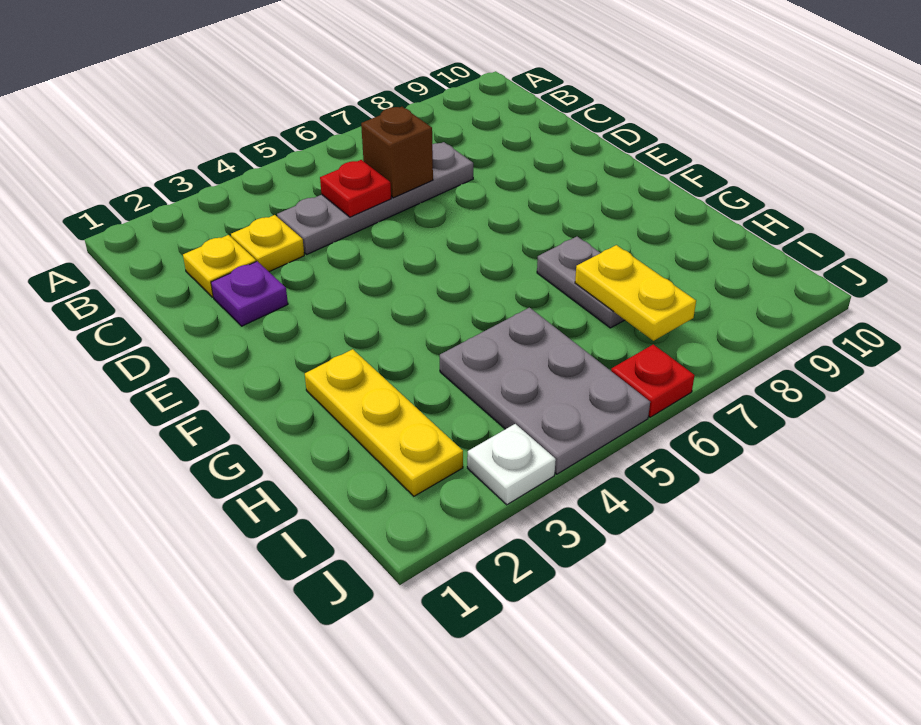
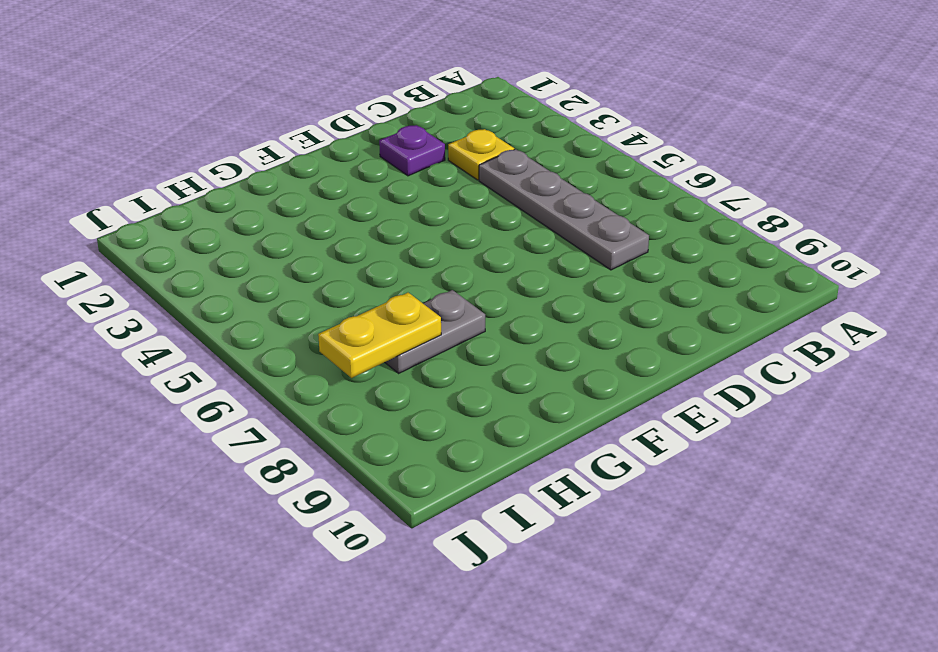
none -> yellow plate C2 level 1
none -> yellow plate G2:I2 level 1
none -> grey plate H4:J5 level 1

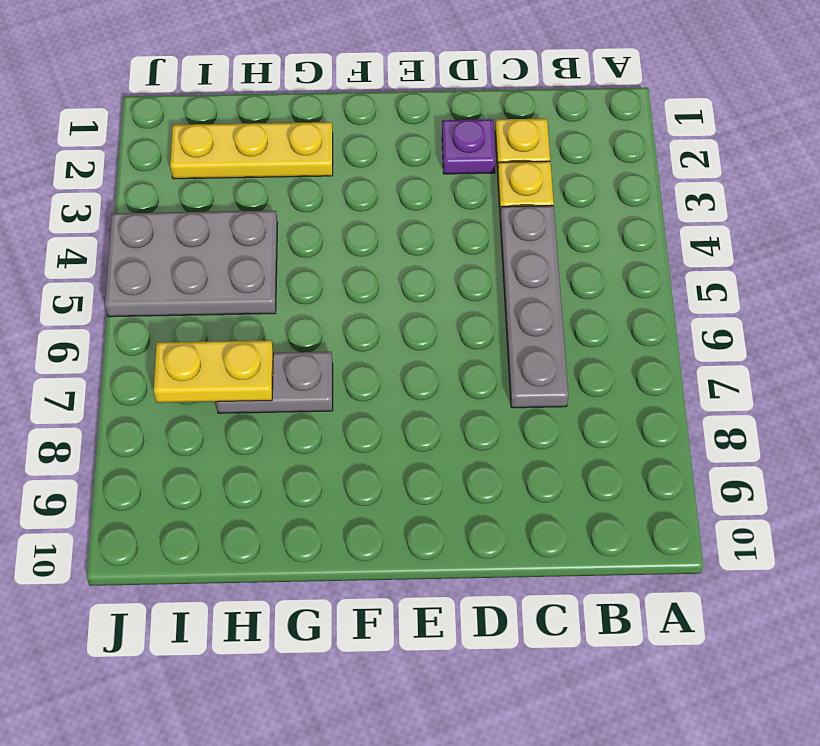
none -> white plate J3 level 1
none -> red plate J6 level 1
none -> red plate C5 level 2

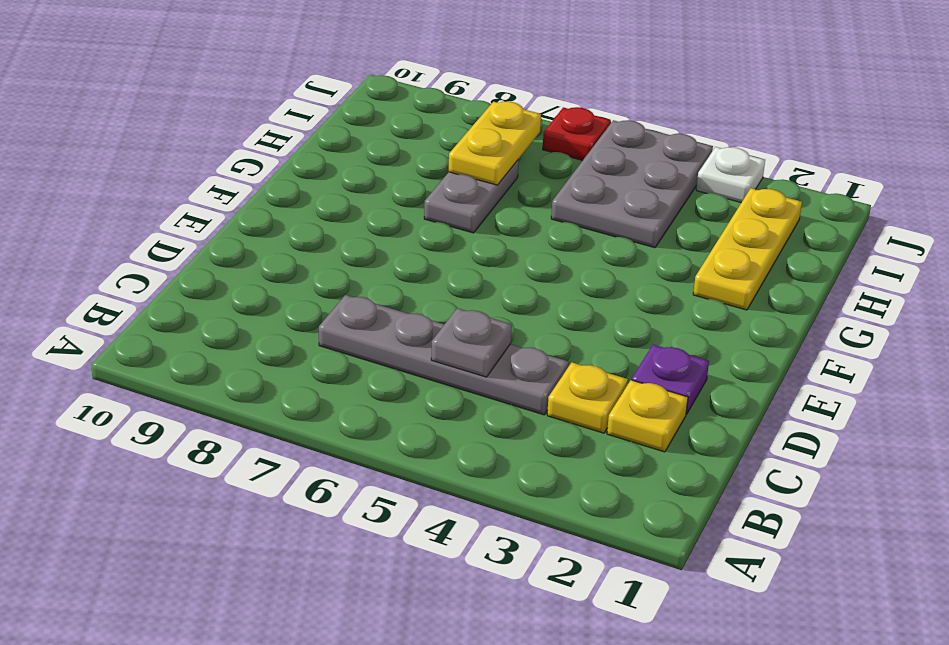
grey plate C5 level 2 -> red plate C5 level 2
none -> brown brick C6 level 2

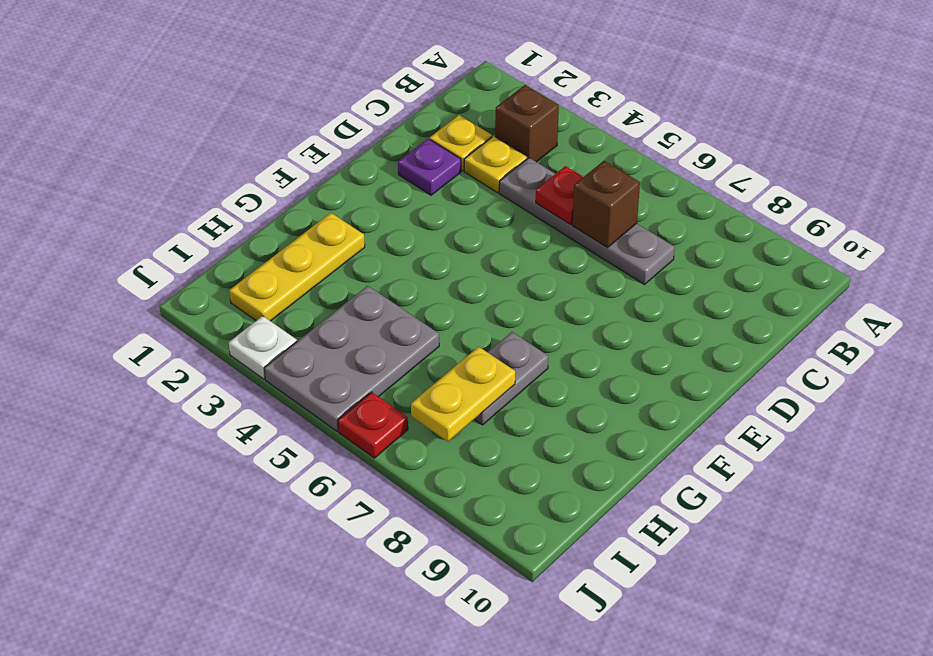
brown brick B3 level 1 -> none

